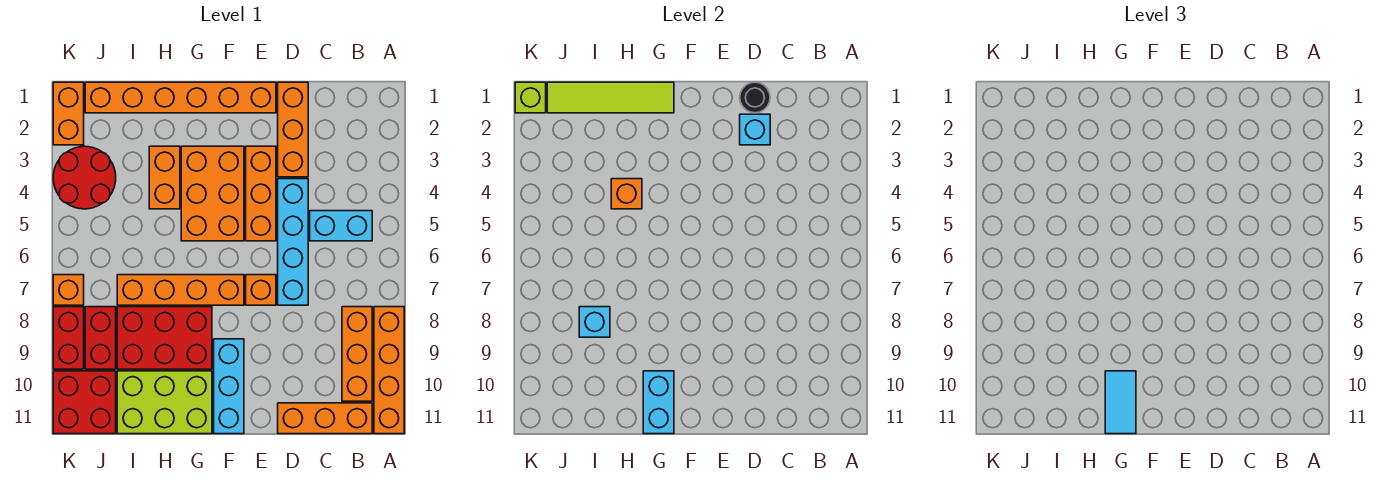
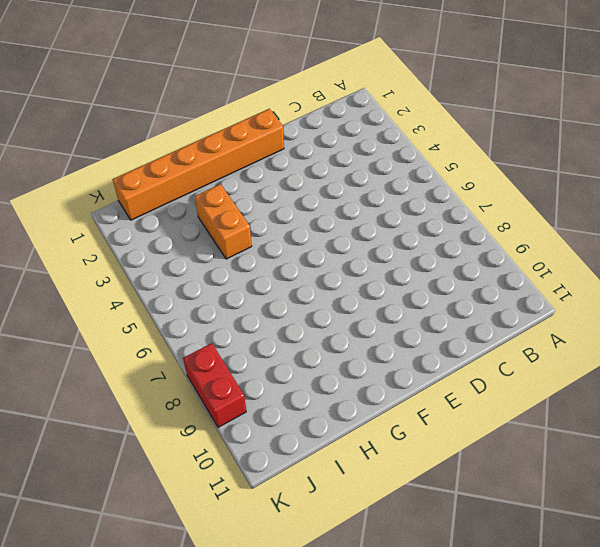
none -> orange brick A8:A11 level 1
none -> cyan brick B5:C5 level 1
none -> orange brick B8:B10 level 1

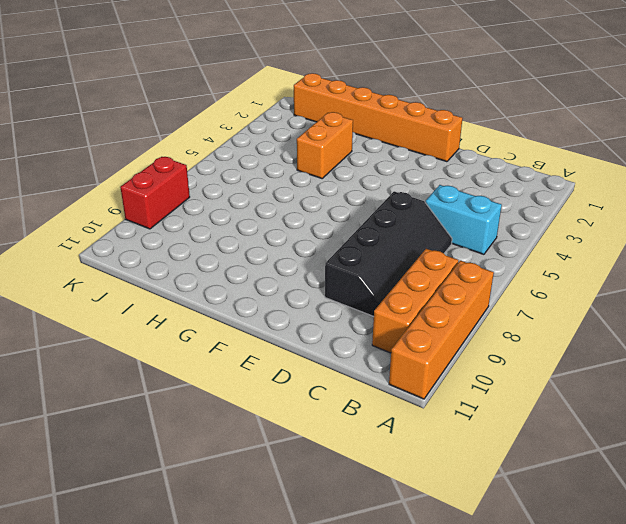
black slope C6:D9 level 1 top D -> cyan brick D4:D7 level 1
none -> orange brick B11:D11 level 1
none -> orange brick D1:D3 level 1
none -> orange brick E3:E5 level 1

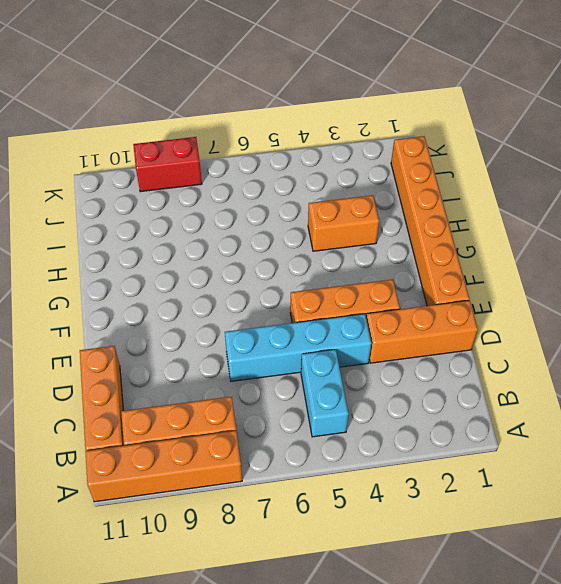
none -> orange brick E7 level 1
none -> orange brick F3:G5 level 1
none -> orange brick F7:I7 level 1

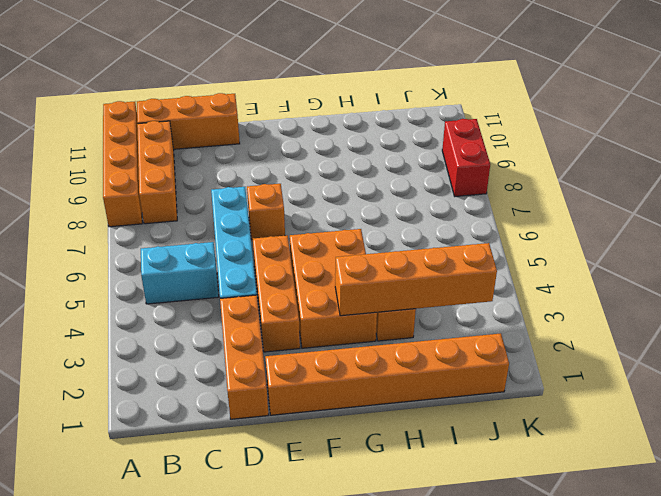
orange brick G3:J3 level 2 -> orange brick F7:I7 level 1
none -> cyan brick F9:F11 level 1
none -> red brick G8:I9 level 1
none -> lime brick G10:I11 level 1

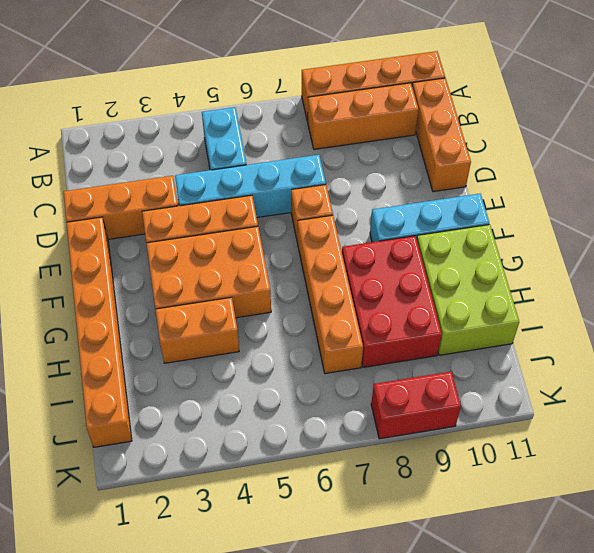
none -> red round brick J3:K4 level 1
none -> red brick J8:J9 level 1
none -> red brick J10:K11 level 1

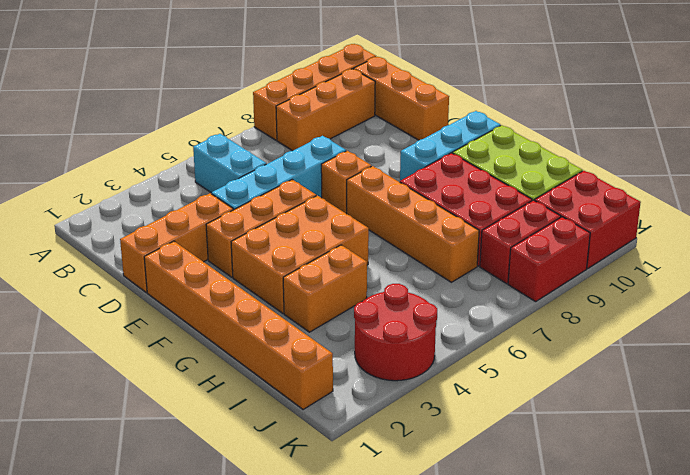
none -> orange brick K1:K2 level 1
none -> orange brick K7 level 1
none -> black round brick D1 level 2

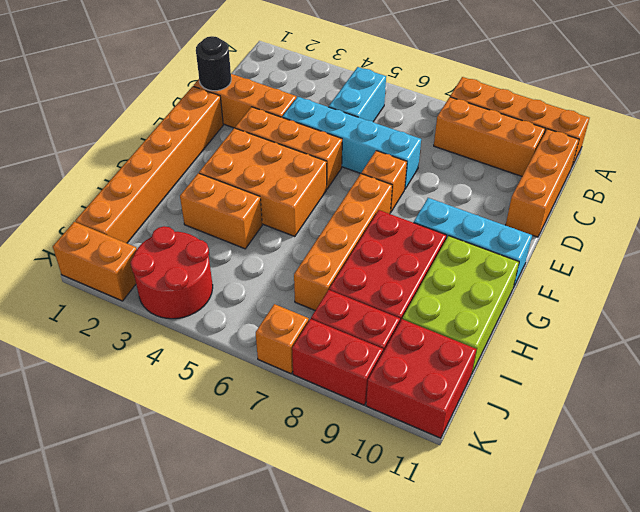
none -> cyan brick D2 level 2
none -> lime tile G1:J1 level 2
none -> cyan brick G10:G11 level 2

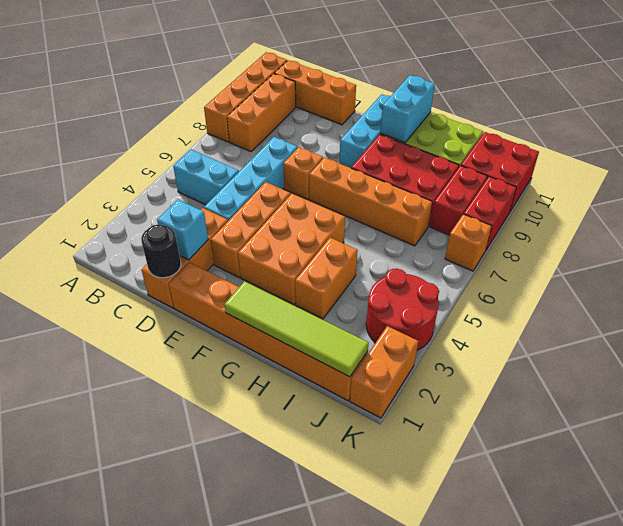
none -> orange brick H4 level 2
none -> cyan brick I8 level 2
none -> lime brick K1 level 2

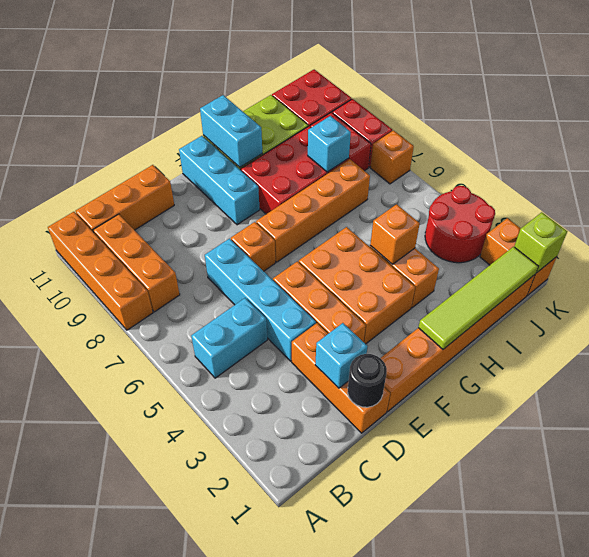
none -> cyan tile G10:G11 level 3

